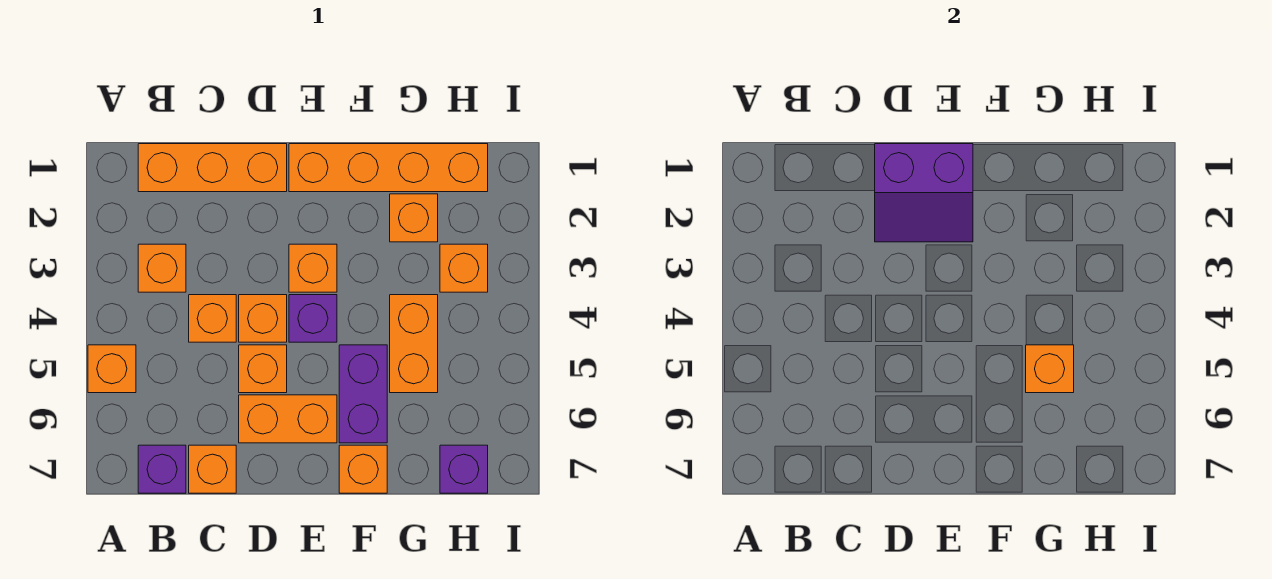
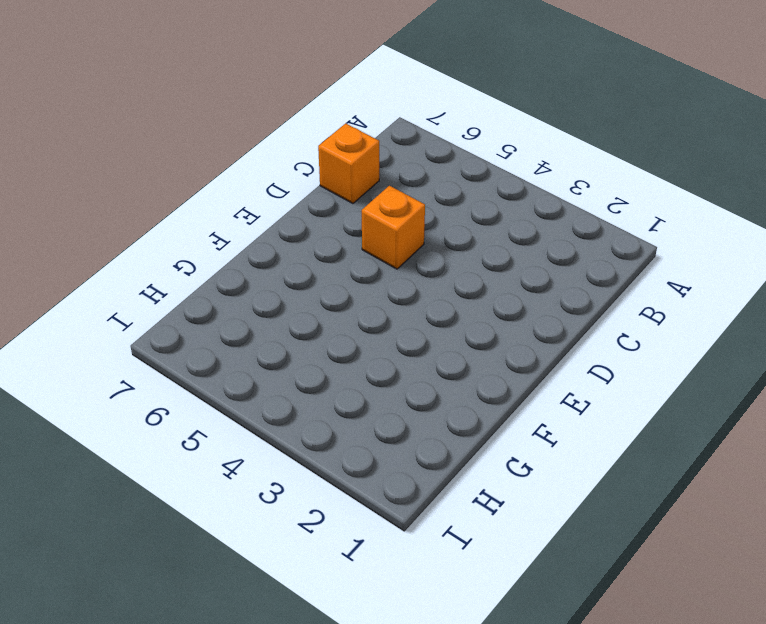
none -> orange brick A5 level 1
none -> orange brick B1:D1 level 1
none -> orange brick B3 level 1

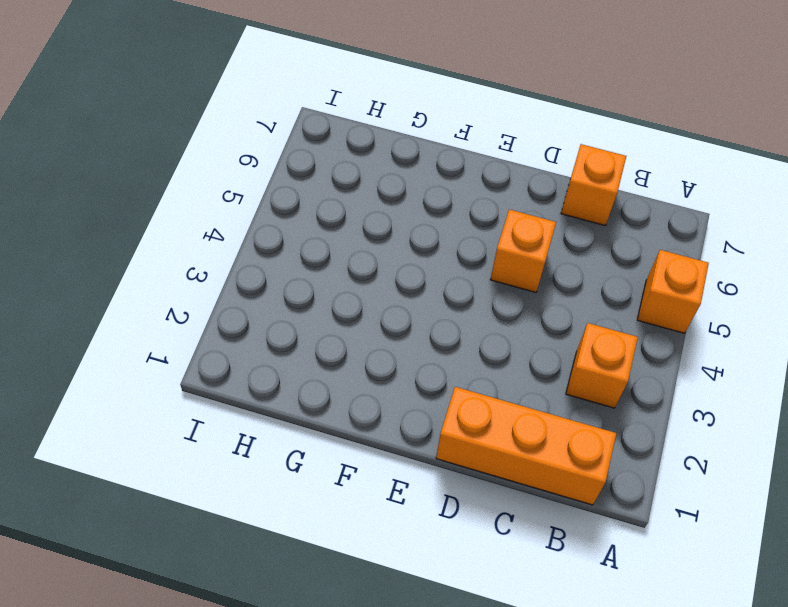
none -> purple brick B7 level 1
none -> orange brick C4 level 1
none -> orange brick D4 level 1

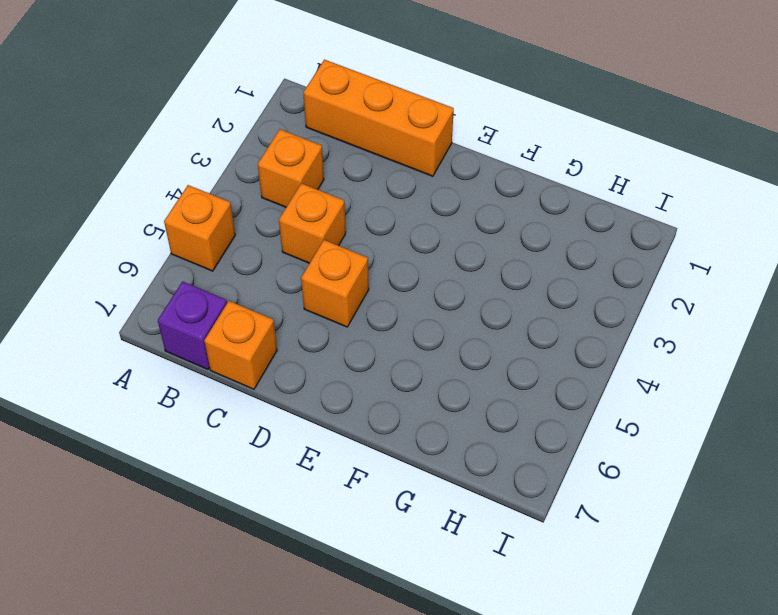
none -> orange brick D4 level 1
none -> orange brick D6:E6 level 1
none -> orange brick E1:H1 level 1

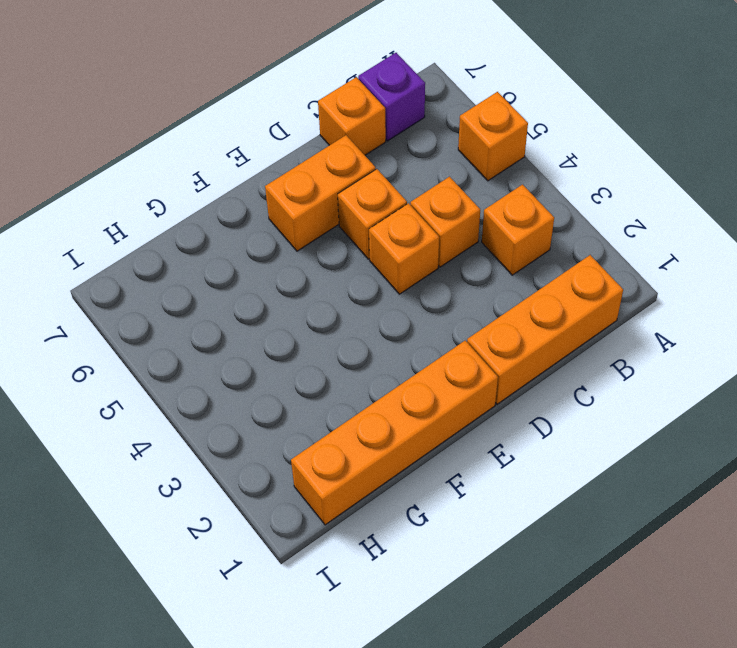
none -> orange brick E3 level 1
none -> purple brick E4 level 1
none -> purple brick F5:F6 level 1

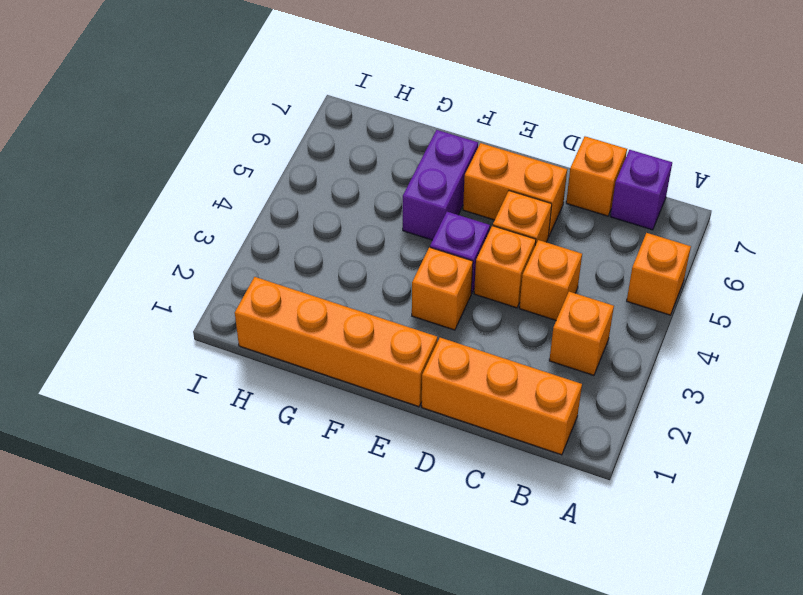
none -> orange brick F7 level 1
none -> orange brick G2 level 1
none -> orange brick G4:G5 level 1

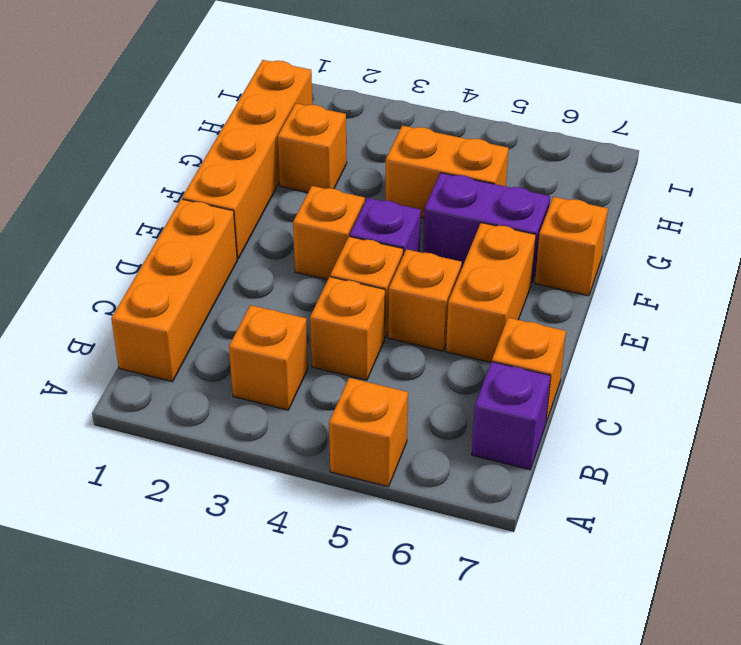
none -> orange brick H3 level 1
none -> purple brick H7 level 1
none -> purple slope D1:E2 level 2 top 1

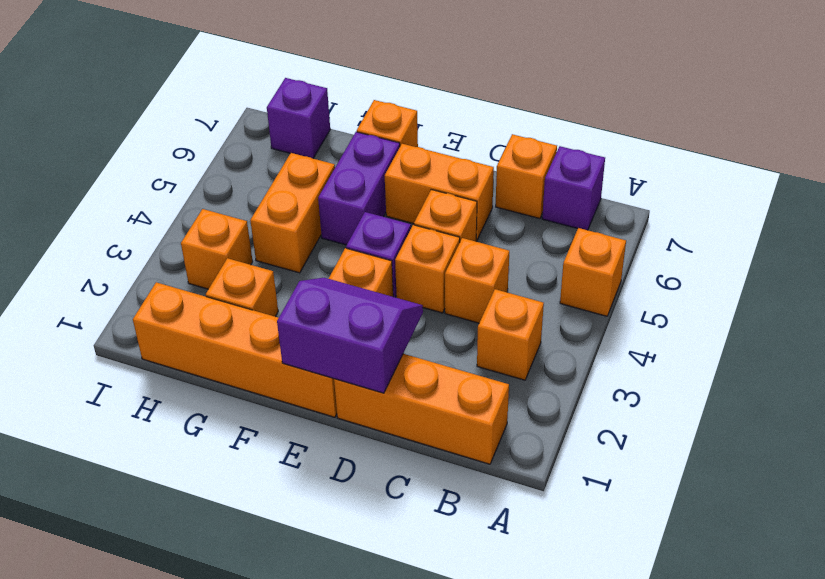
none -> orange brick G5 level 2

